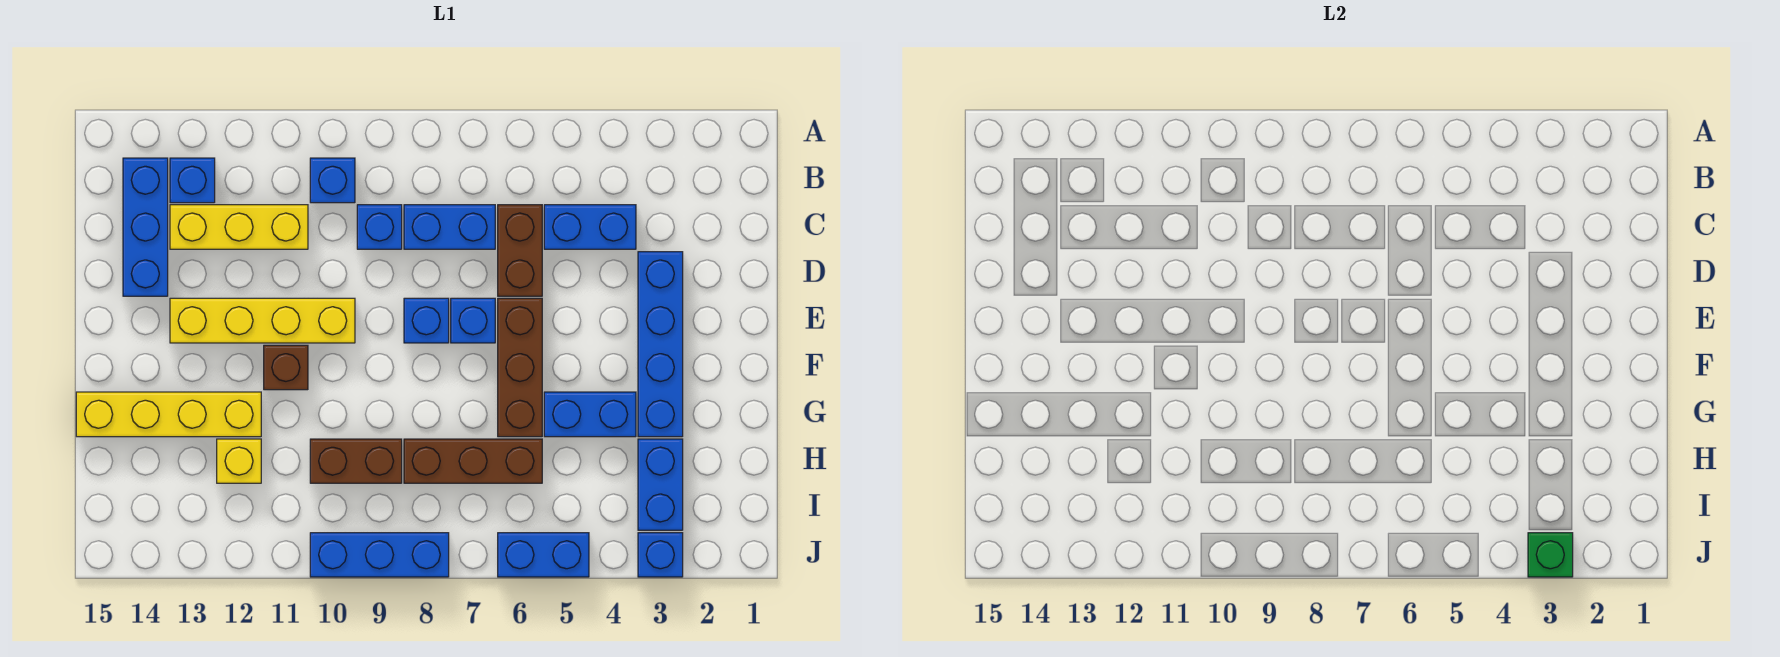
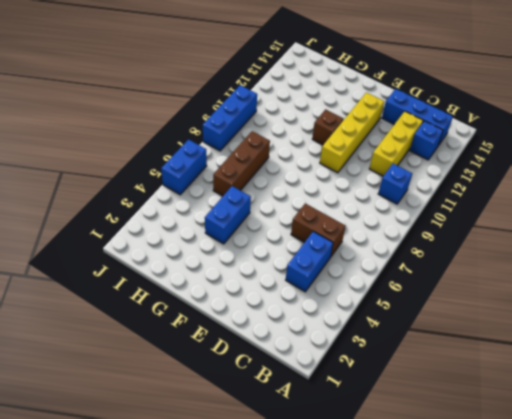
none -> blue brick C7:C8 level 1
none -> blue brick C9 level 1
none -> blue brick D3:G3 level 1

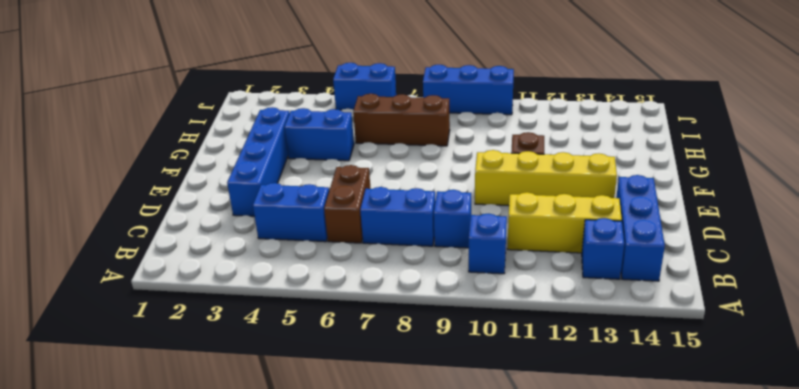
none -> brown brick E6:G6 level 1
none -> blue brick E7 level 1
none -> blue brick E8 level 1

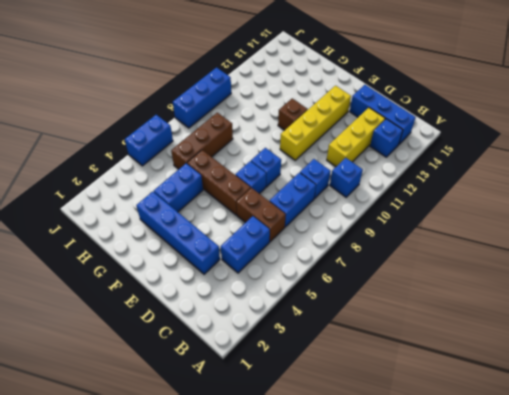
none -> yellow brick G12:G15 level 1
none -> blue brick H3:I3 level 1
none -> brown brick H9:H10 level 1

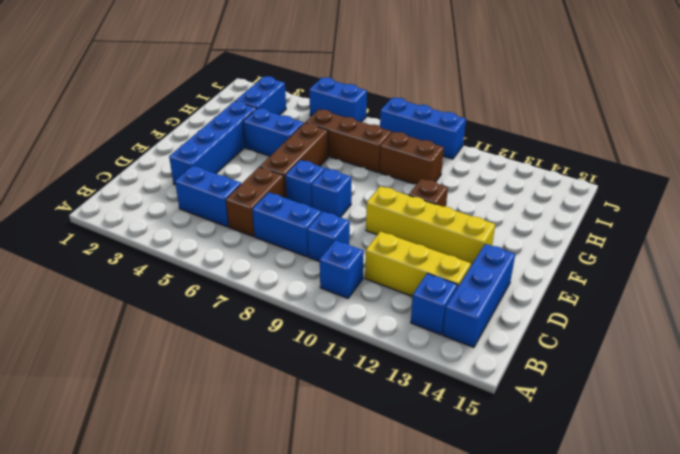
none -> yellow brick G12:G15 level 1
none -> yellow brick H12 level 1
none -> blue brick J3 level 1

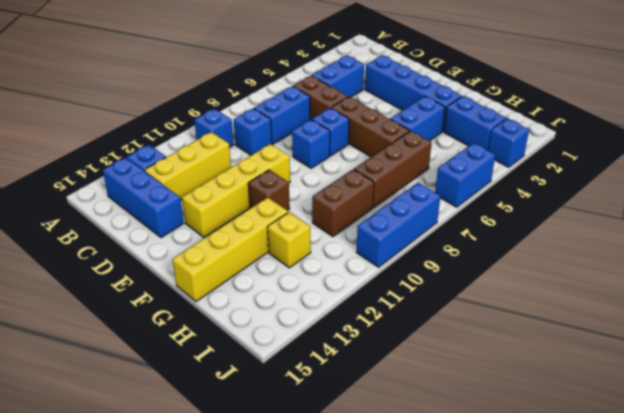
none -> green brick J3 level 2

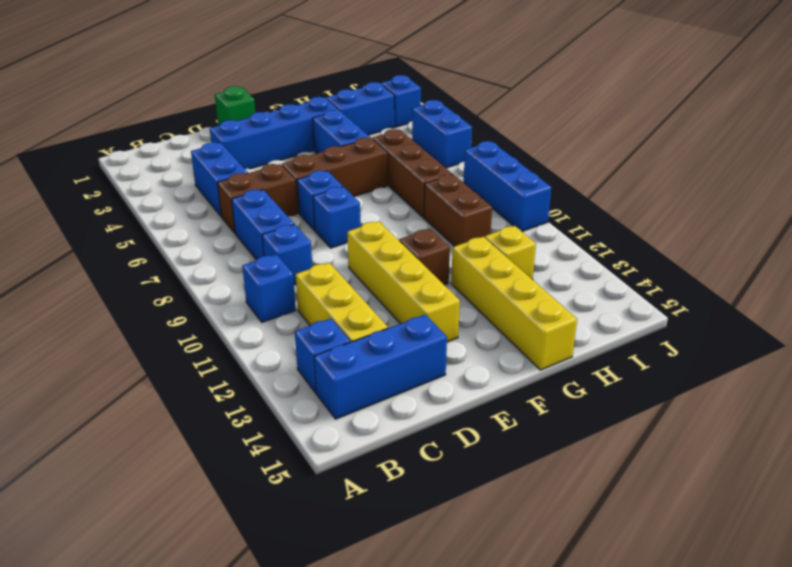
green brick E1 level 1 -> green brick J3 level 2

